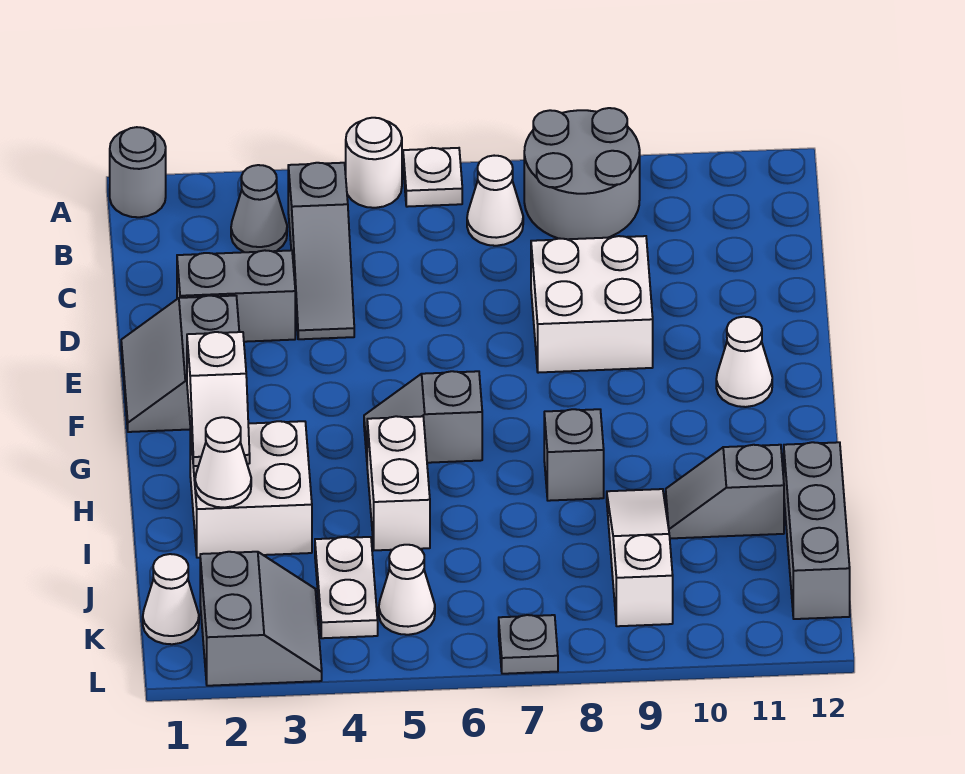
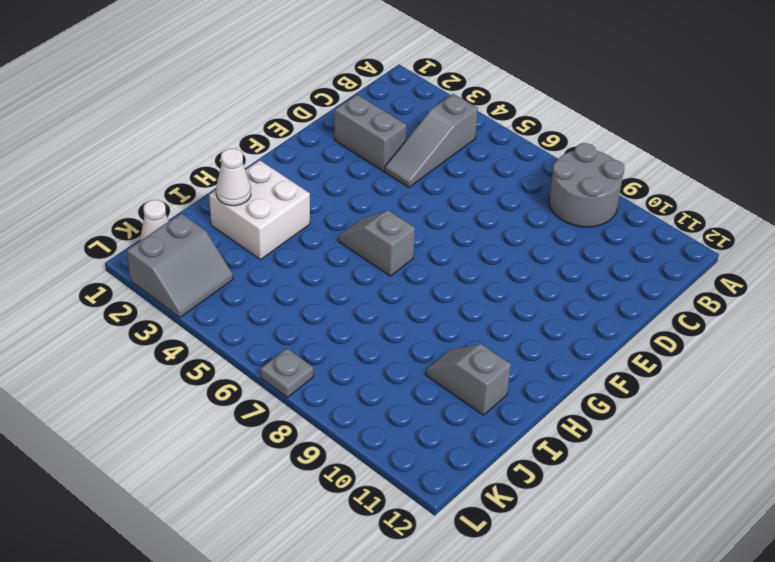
none -> grey round brick A1 level 1
none -> white round brick A5 level 1
none -> white plate A6 level 1

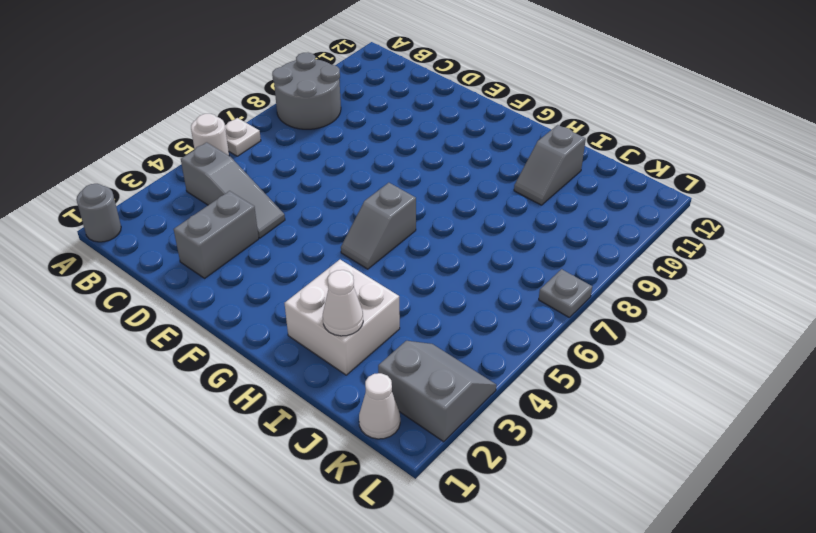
none -> grey cone B3 level 1
none -> white cone B7 level 1
none -> white brick D8:E9 level 1

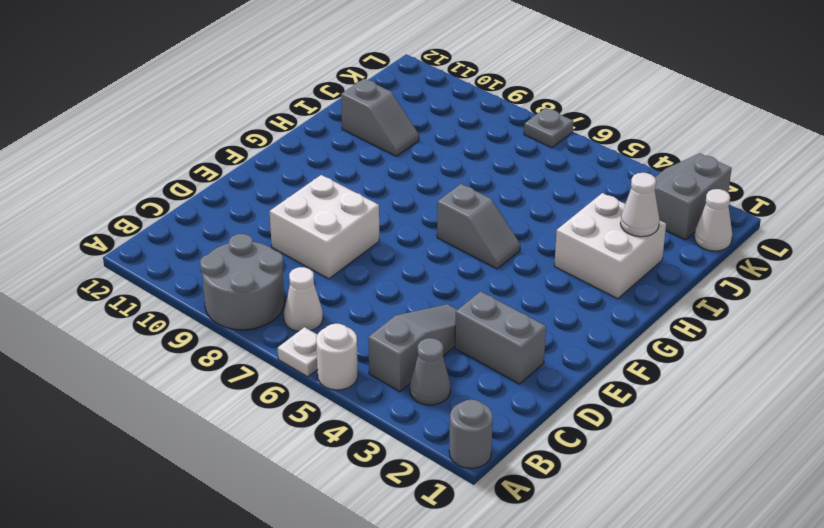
none -> grey slope E1:F2 level 1 top 2
none -> white cone F11 level 1
none -> white brick H5:I5 level 1

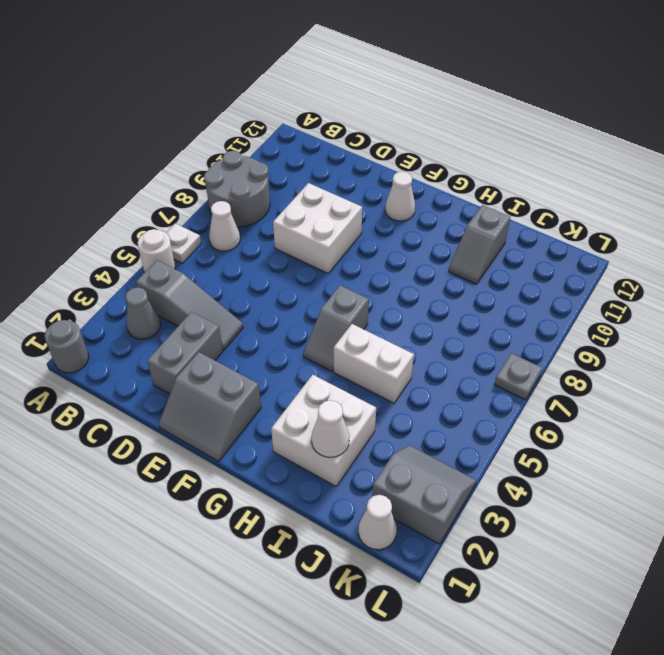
none -> grey brick H8 level 1
none -> white slope I9:K9 level 1 top K
none -> grey brick I12:K12 level 1

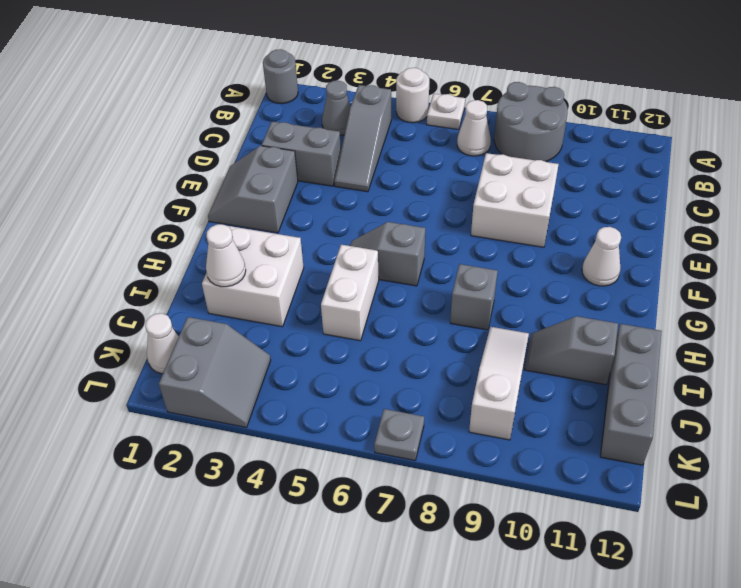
none -> white plate J4:K4 level 1
none -> white cone K5 level 1
none -> white slope G2:H2 level 2 top G

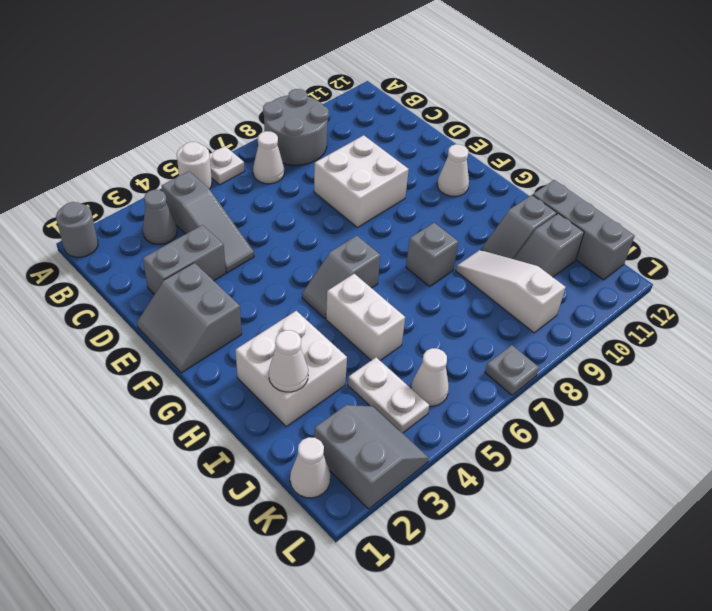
grey slope J10:J11 level 1 top 11 -> none
none -> white slope G2:H2 level 2 top G

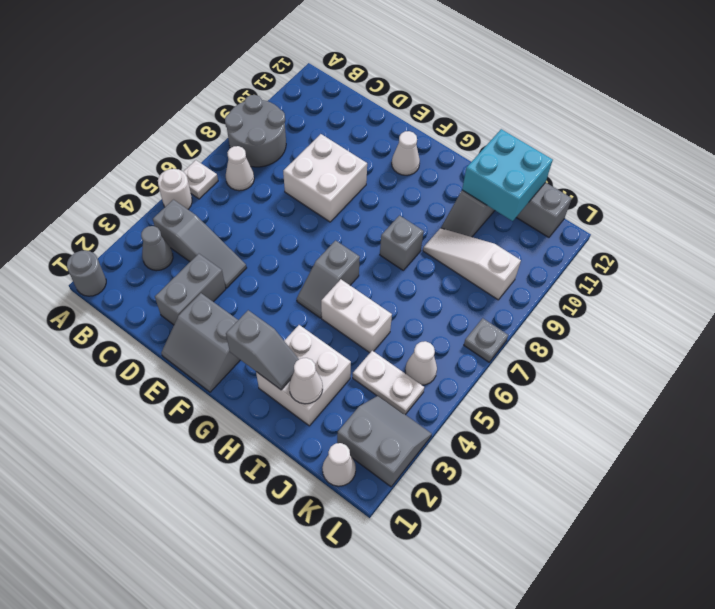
grey slope G2:H2 level 2 top G -> white slope G2:H2 level 2 top G
cyan brick I11:J12 level 2 -> none

